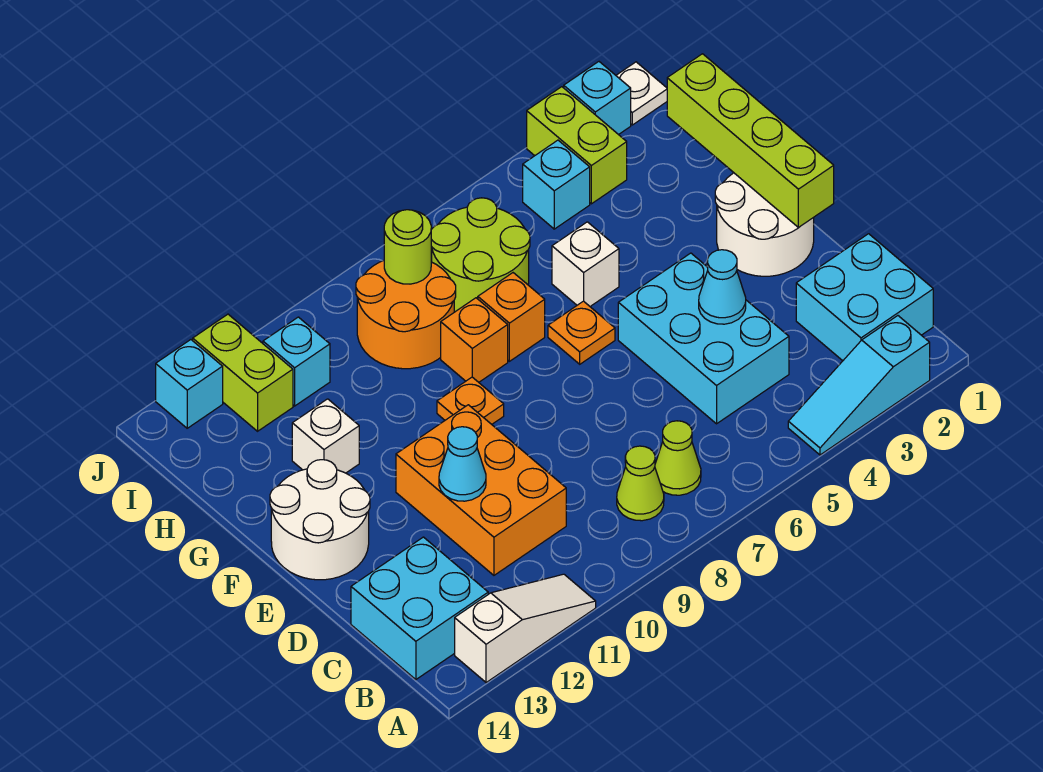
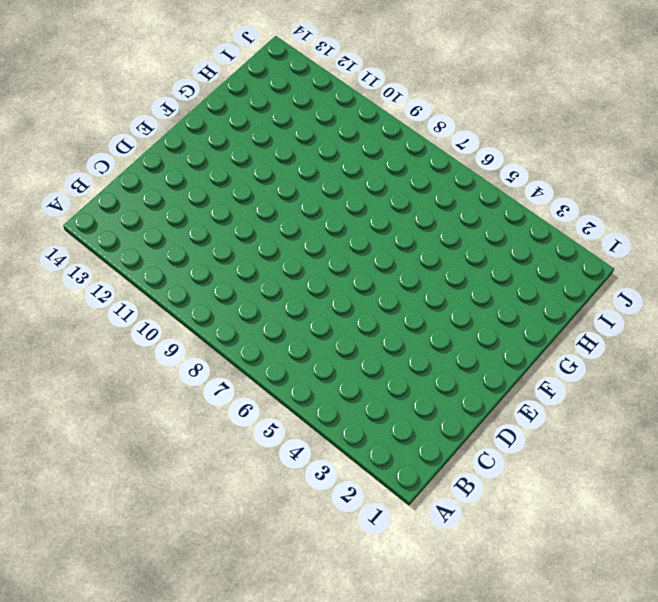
none -> cyan slope A2:A4 level 1 top 2
none -> white slope A11:A13 level 1 top 13
none -> cyan brick B1:C2 level 1

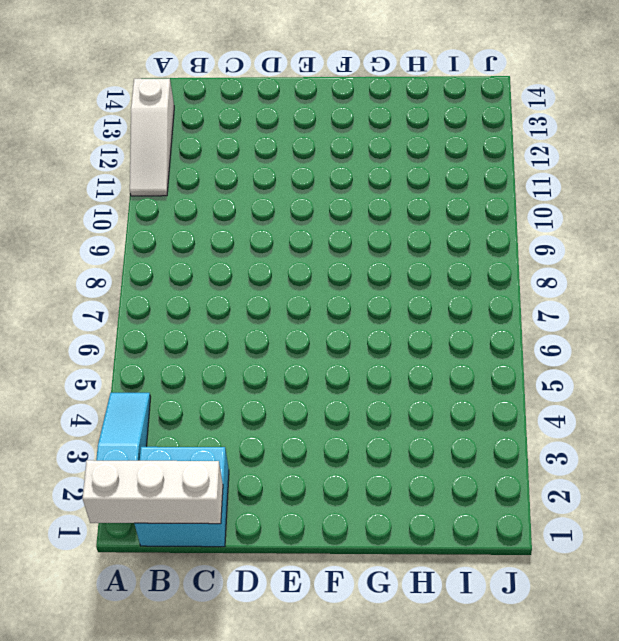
white brick A1:C1 level 2 -> none
none -> lime cone B7 level 1
none -> lime cone B8 level 1
none -> cyan brick B13:C14 level 1

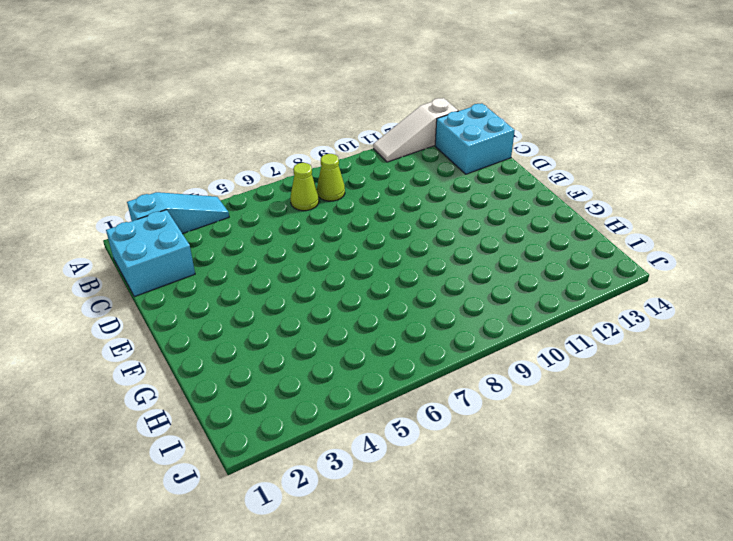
none -> cyan brick C4:E5 level 1
none -> orange brick C10:E11 level 1
none -> white round brick E1:F2 level 1

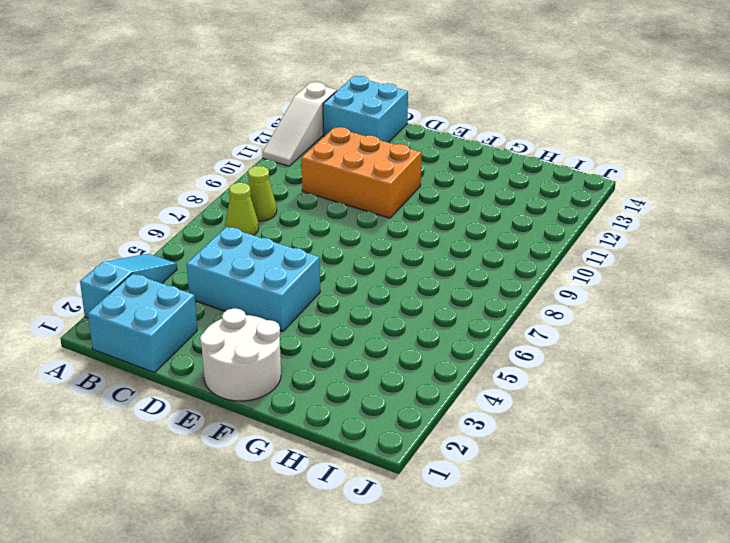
none -> white round brick E13:F14 level 1
none -> orange plate F6 level 1
none -> orange plate F9 level 1

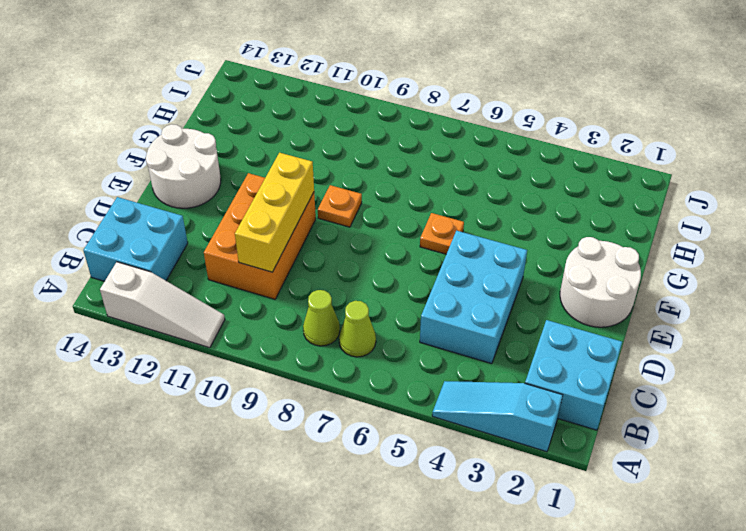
yellow brick C10:E10 level 2 -> none
none -> white brick G5 level 1
none -> orange brick G7 level 1
none -> orange brick G8 level 1

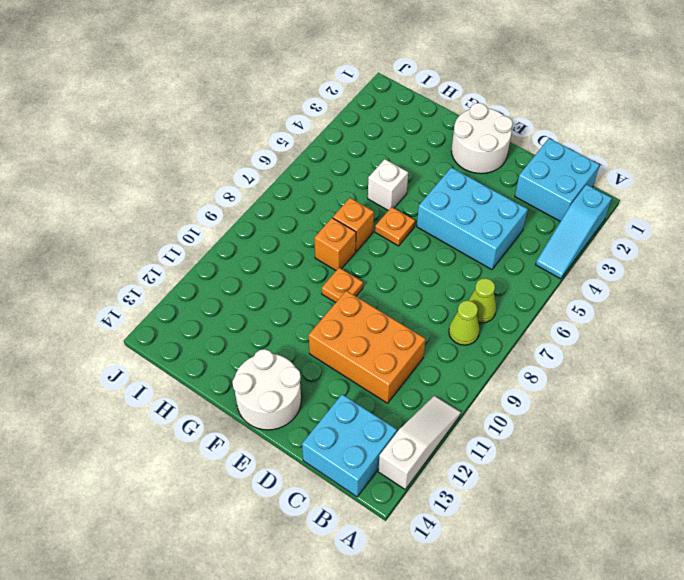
none -> white brick G12 level 1
none -> lime round brick H6:I7 level 1
none -> orange round brick H8:I9 level 1

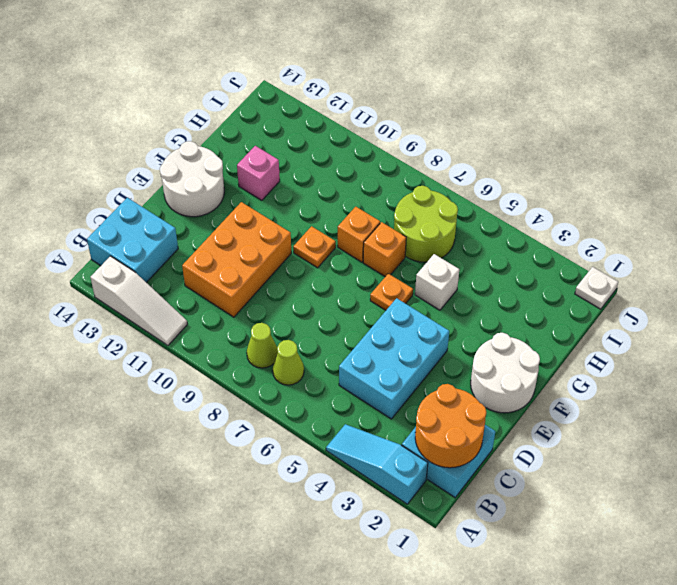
orange round brick B1:C2 level 2 -> orange round brick H8:I9 level 1
pink brick G12 level 1 -> white brick G12 level 1
none -> lime brick I3:J3 level 1
none -> cyan brick I4 level 1
none -> cyan brick I11 level 1

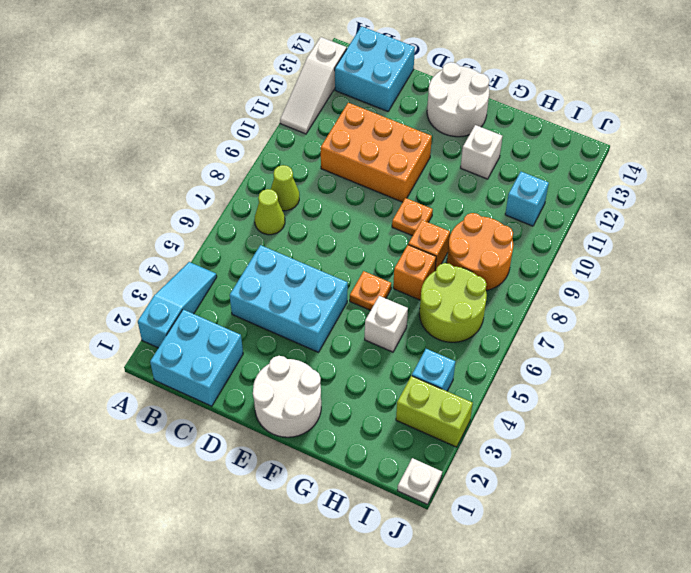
none -> lime brick I12:J12 level 1
none -> cyan brick J2 level 1
none -> cyan brick J13 level 1

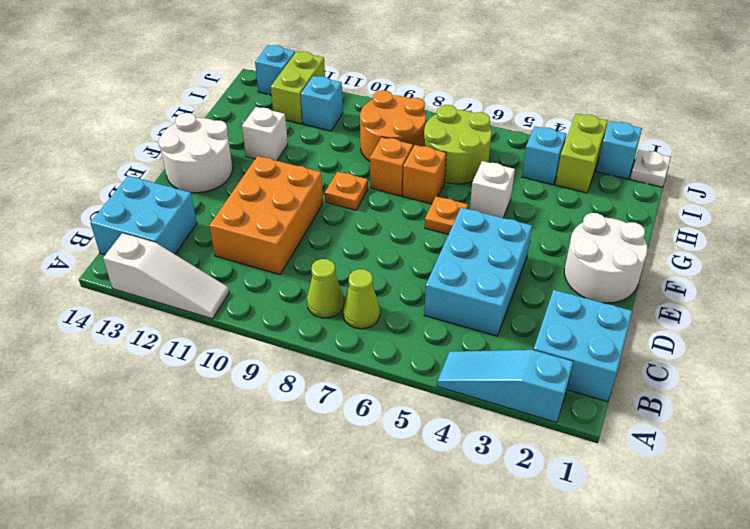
none -> cyan cone D4 level 2
none -> cyan cone D11 level 2
none -> lime brick E1:H1 level 2

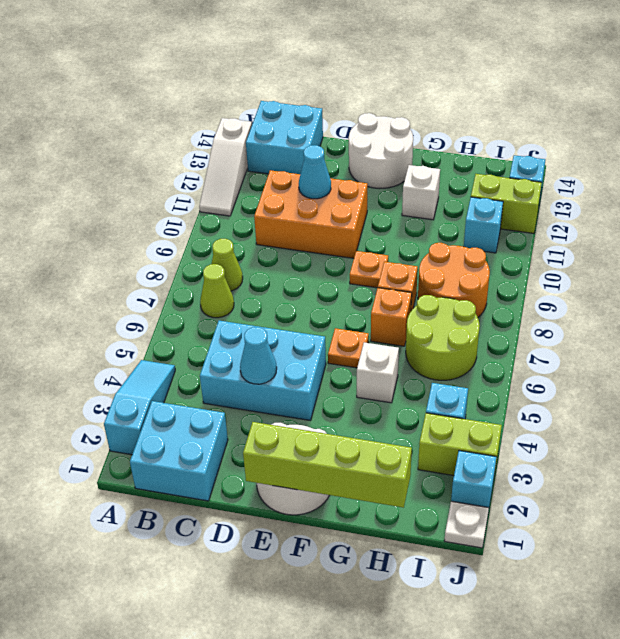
none -> lime round brick I8 level 2

